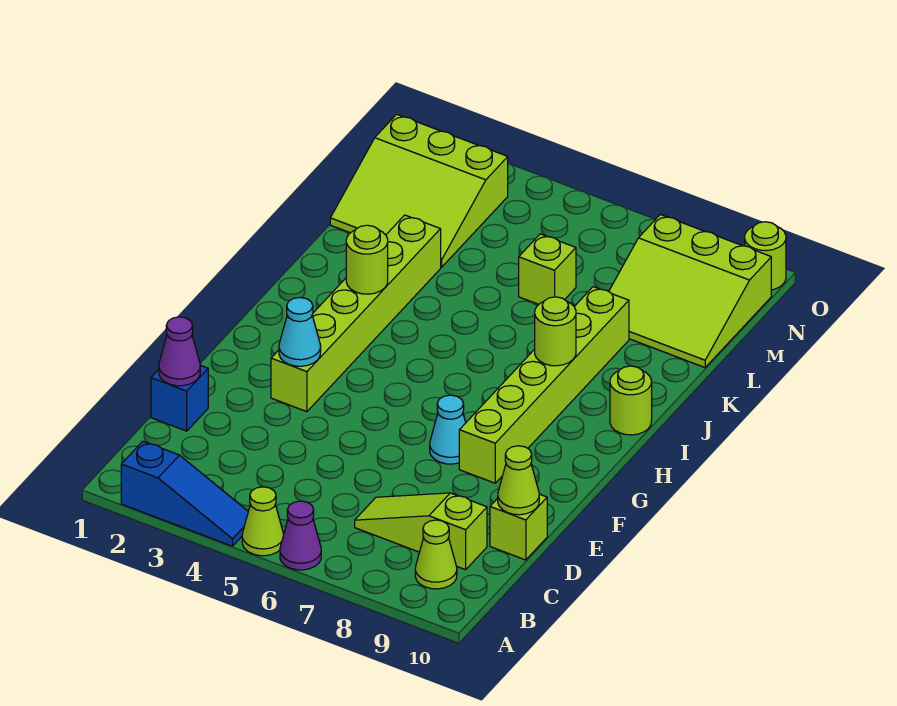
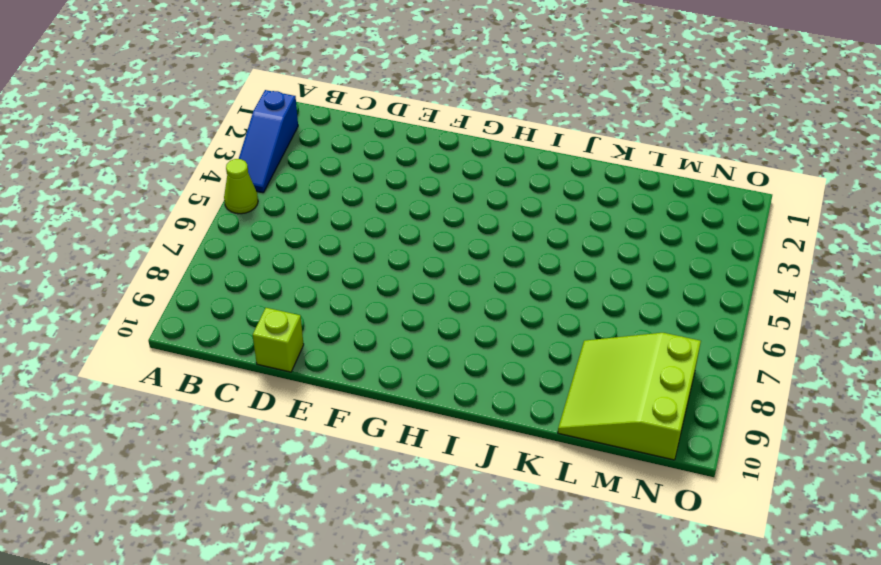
none -> purple cone A6 level 1
none -> lime cone B9 level 1
none -> lime slope C7:C9 level 1 top 9

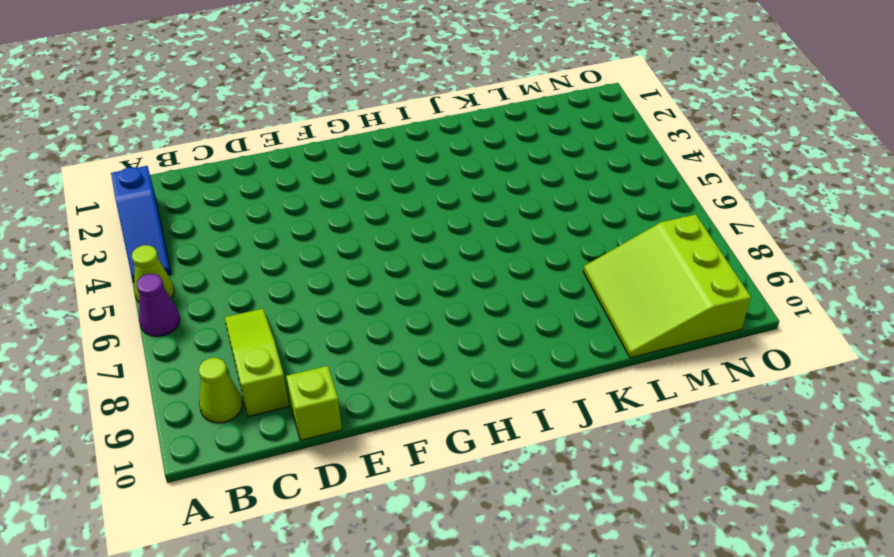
none -> blue brick D1 level 1
none -> lime brick F3:K3 level 1
none -> cyan cone F7 level 1

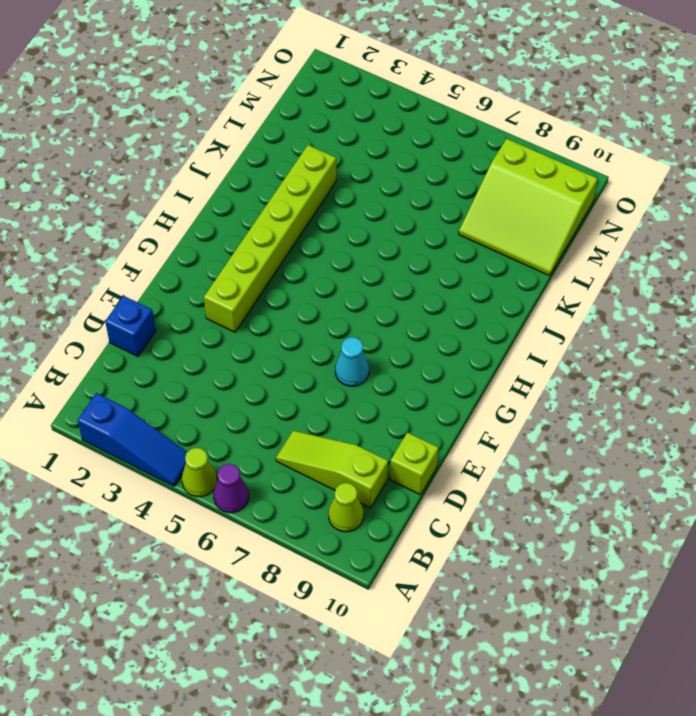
none -> lime brick F8:K8 level 1
none -> lime round brick I10 level 1
none -> lime slope L1:N3 level 1 top N

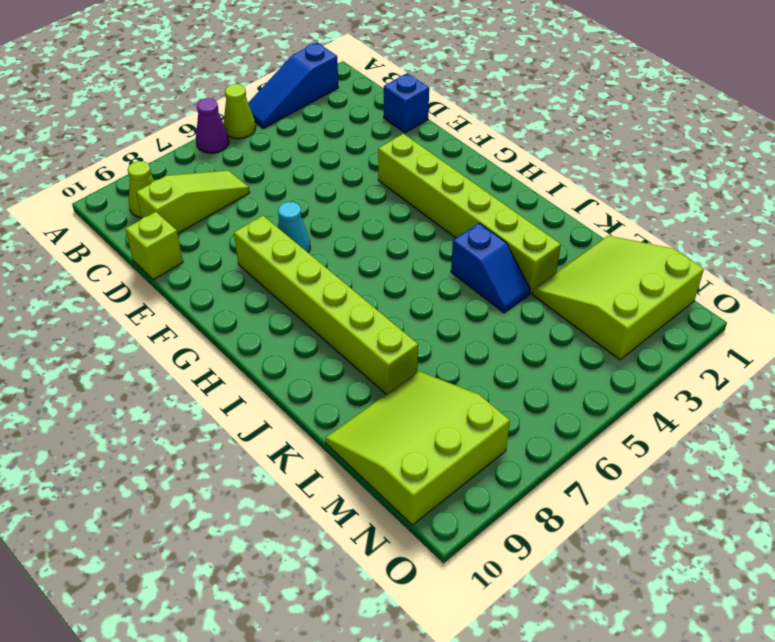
blue slope J4:K4 level 1 top J -> none
none -> lime round brick I10 level 1
none -> lime brick L6 level 1
none -> lime round brick O10 level 1

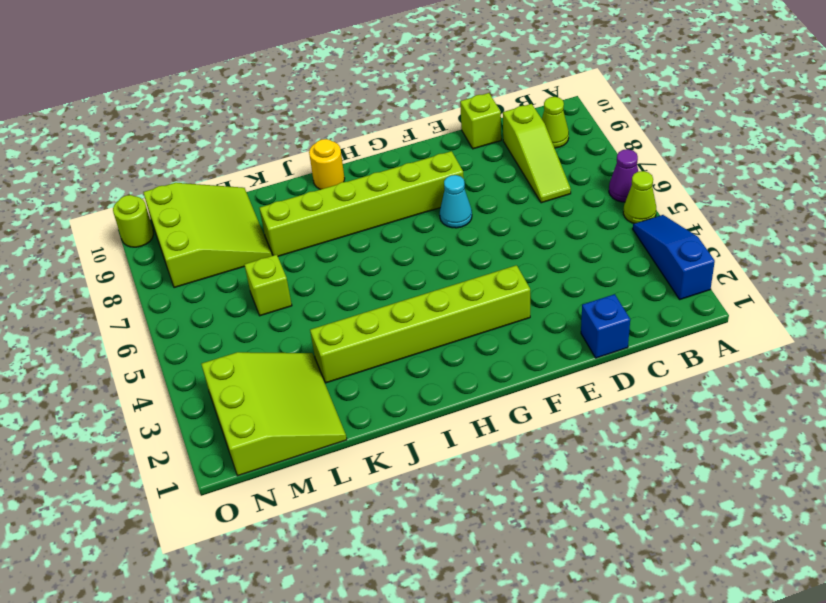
yellow round brick I10 level 1 -> lime round brick I10 level 1
none -> purple cone D1 level 2
none -> lime cone D10 level 2
none -> cyan cone F3 level 2

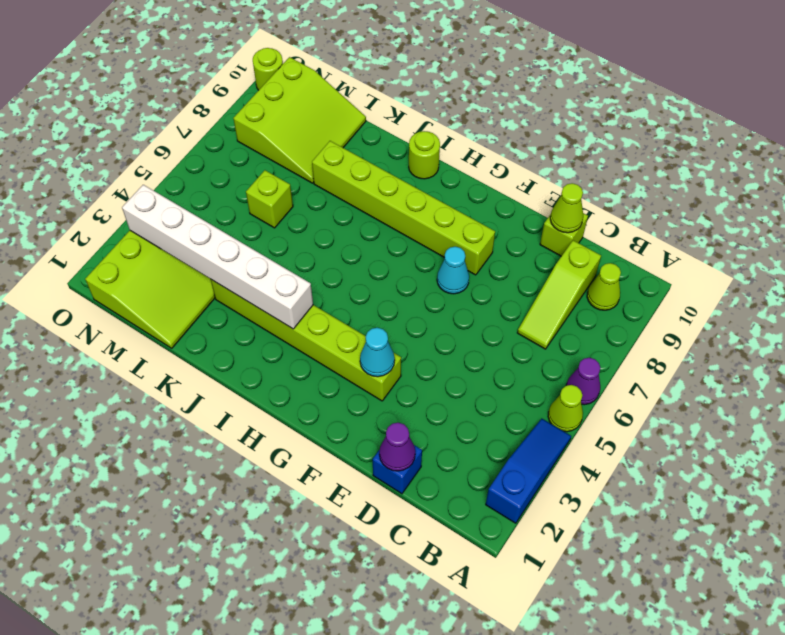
white brick I3:N3 level 2 -> lime round brick I3 level 2
none -> lime round brick I8 level 2

